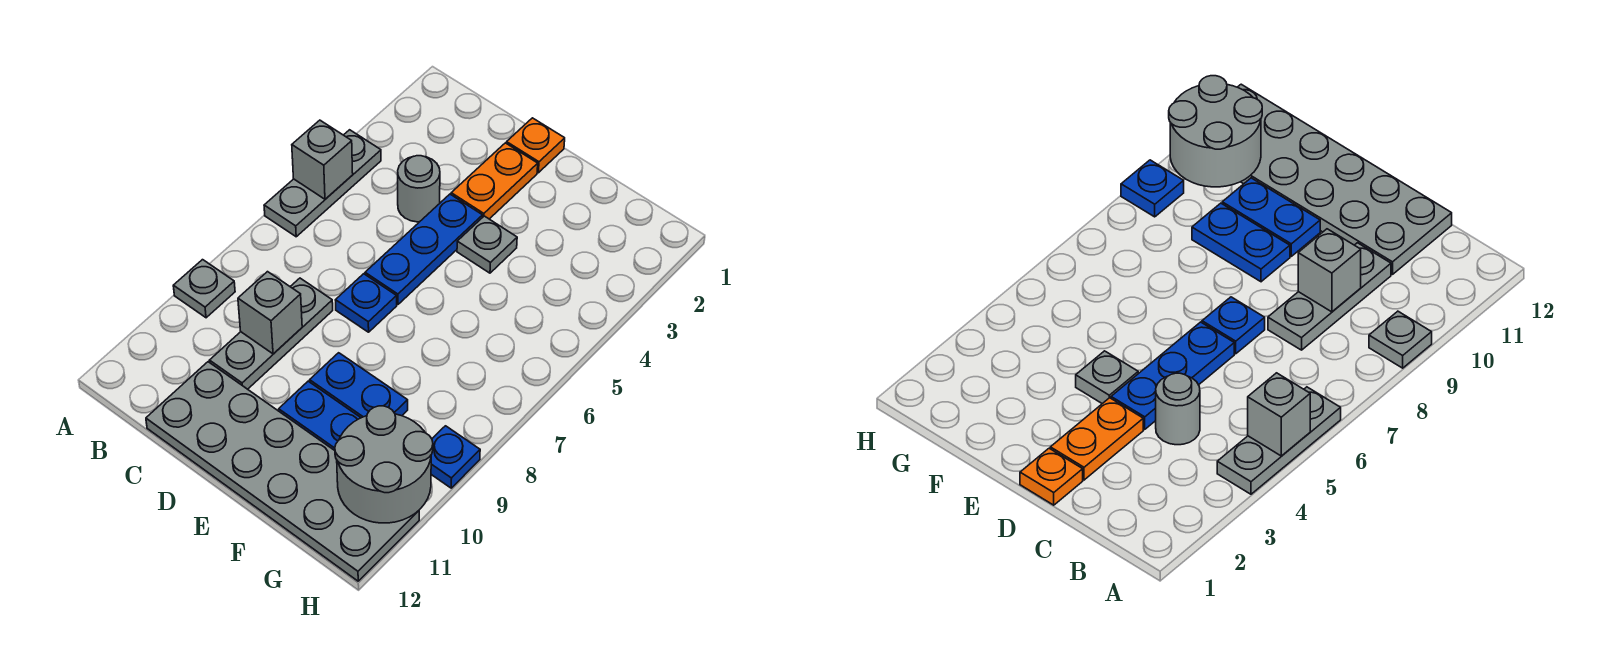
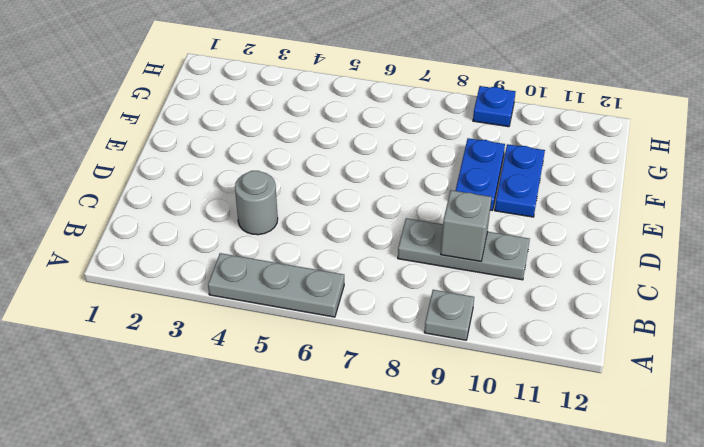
none -> grey plate C11:H12 level 1
none -> orange plate D1 level 1
none -> orange plate D2:D3 level 1

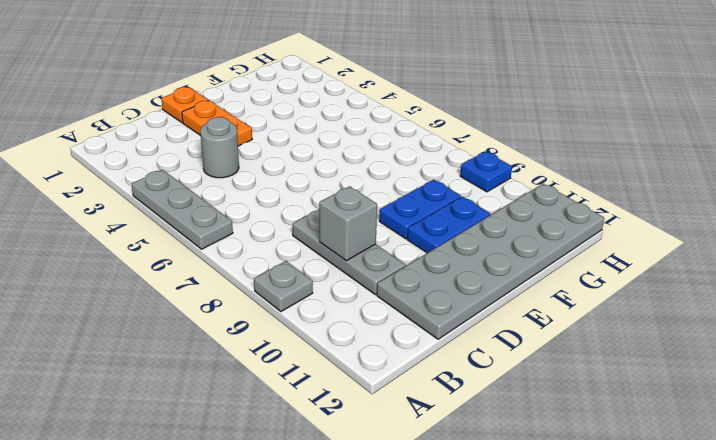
none -> blue plate D4:D6 level 1
none -> blue plate D7 level 1
none -> grey plate E4 level 1

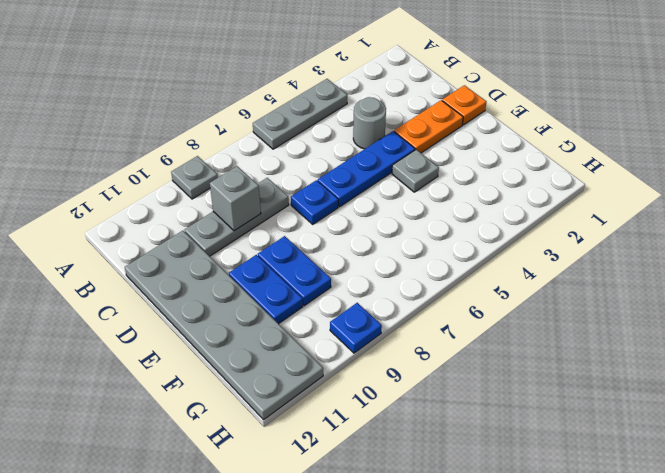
none -> grey brick A5 level 2
none -> grey round brick G10:H11 level 2

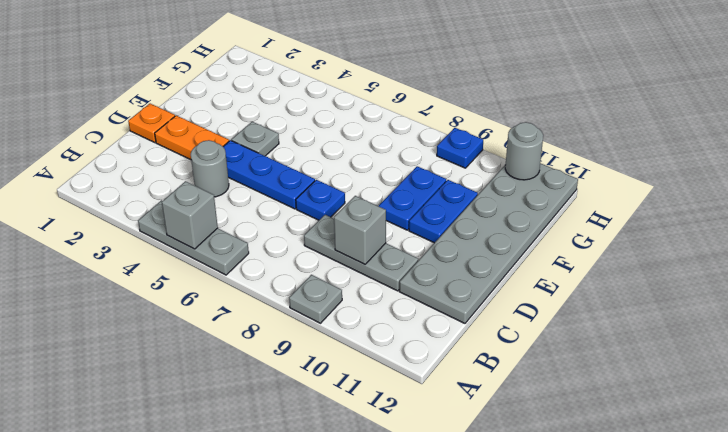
grey round brick H11 level 2 -> grey round brick G10:H11 level 2

